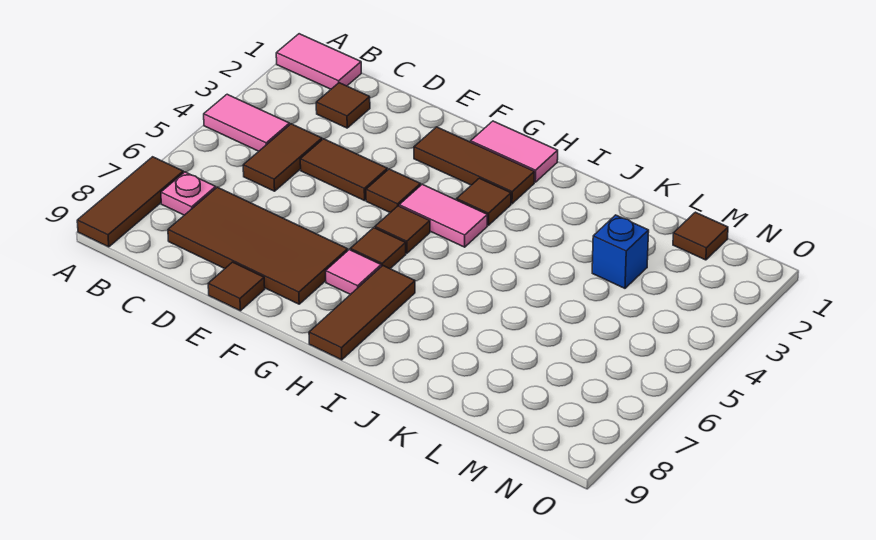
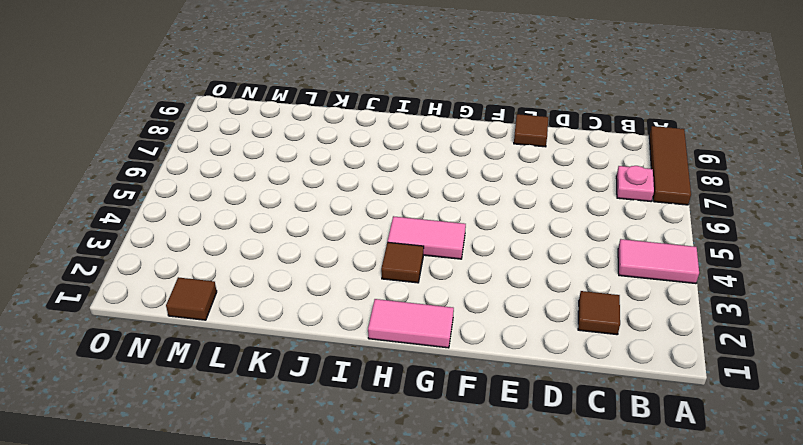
none -> pink tile A1:B1 level 1
none -> brown tile C4:C5 level 1
none -> brown tile C7:F8 level 1

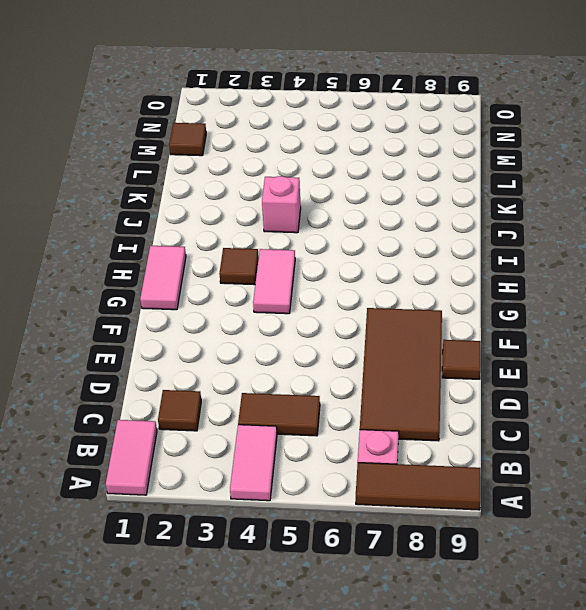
pink brick J4 level 1 -> none
none -> brown tile D4:E4 level 1
none -> brown tile F2:H2 level 1
none -> brown tile F4 level 1

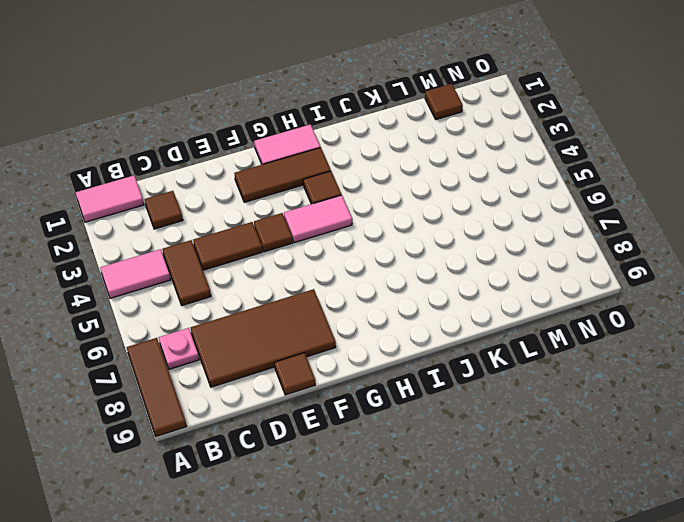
none -> brown tile G5 level 1
none -> brown tile G6 level 1
none -> pink tile G7 level 1

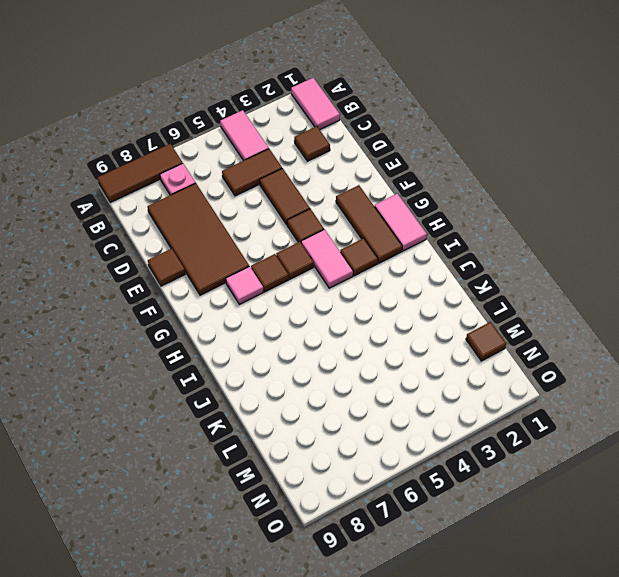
none -> brown tile H7:H9 level 1
none -> blue brick L3 level 1

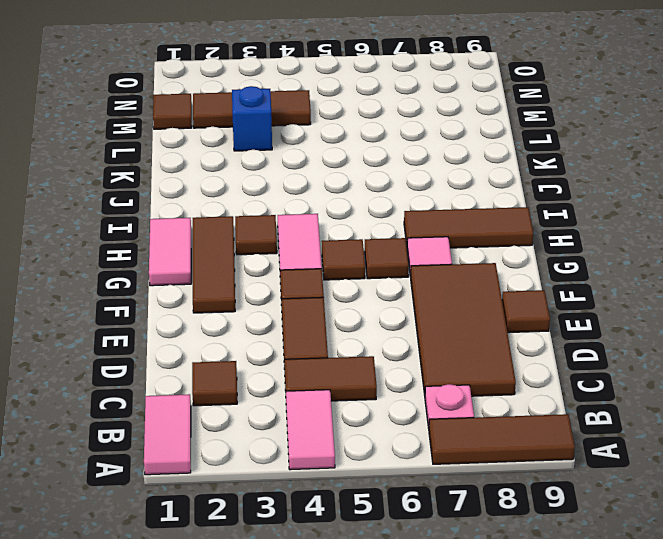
brown tile M2:M4 level 1 -> none

